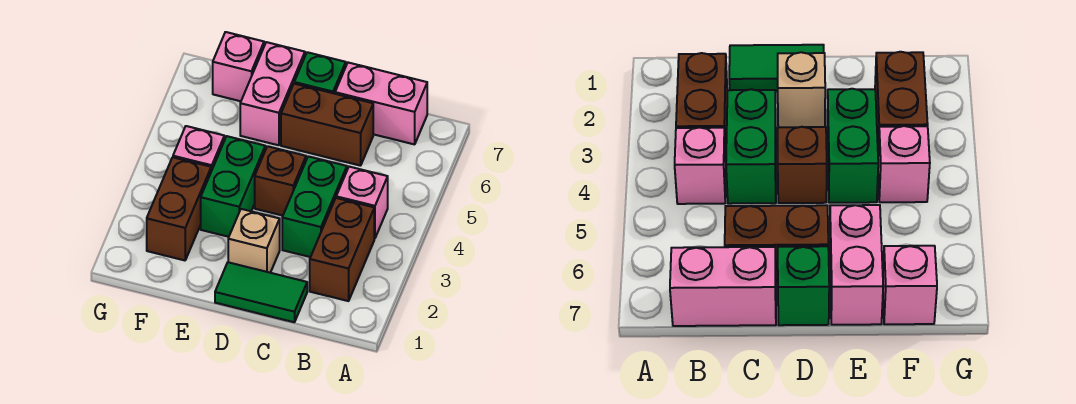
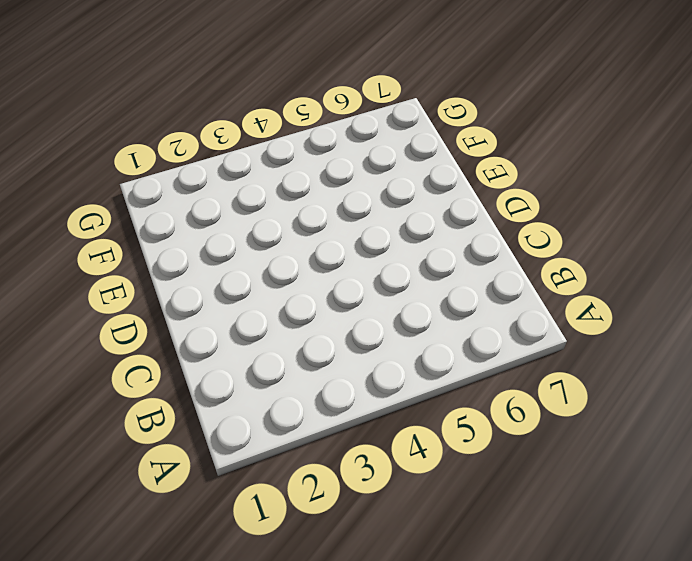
none -> brown brick B2:B3 level 1
none -> pink brick B4 level 1
none -> pink brick B7:C7 level 1

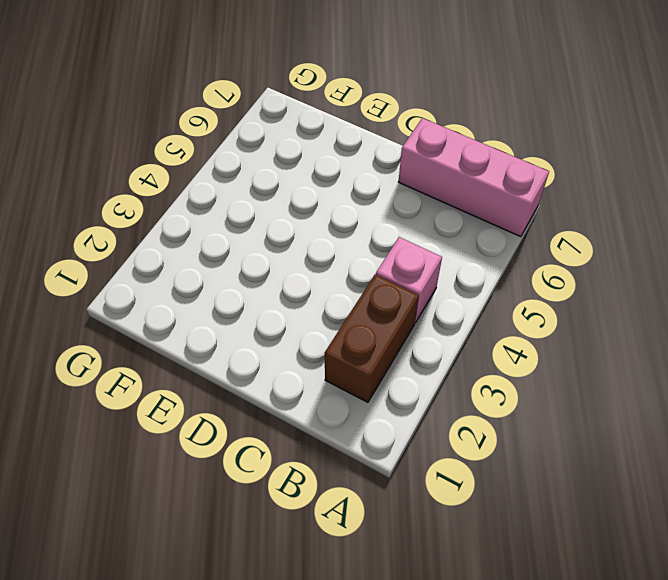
pink brick A7:C7 level 1 -> pink brick B7:C7 level 1
none -> green tile C1:D1 level 1
none -> green brick C3:C4 level 1
none -> brown brick C6:D6 level 1

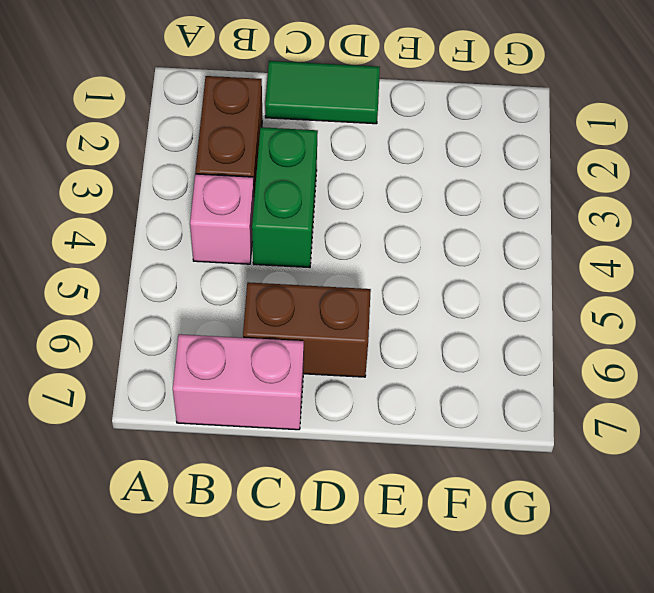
none -> tan brick D2 level 1
none -> brown brick D4 level 1
none -> green brick D7 level 1

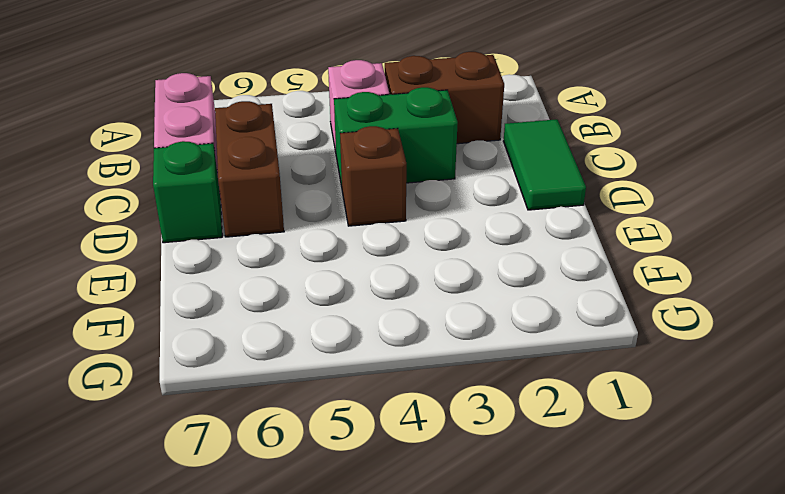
none -> tan brick D2 level 1
none -> green brick E3:E4 level 1
none -> pink brick E6:E7 level 1

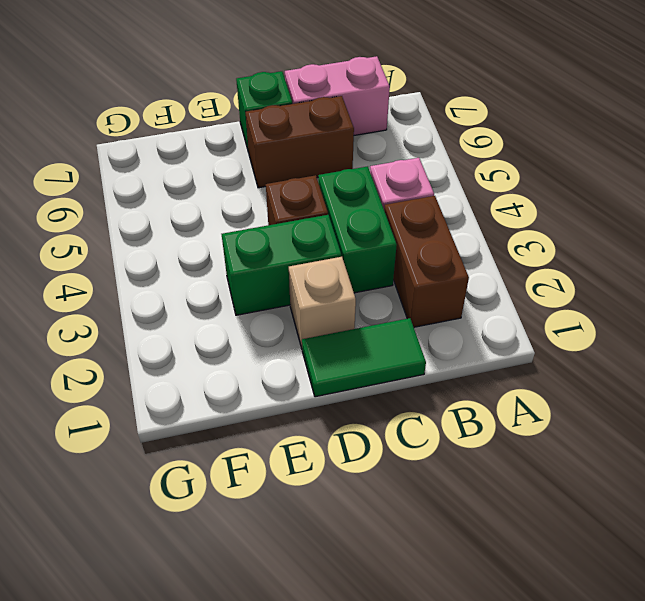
green brick D3:E3 level 1 -> green brick E3:E4 level 1
none -> pink brick E6:E7 level 1
none -> brown brick F2:F3 level 1
none -> pink brick F4 level 1

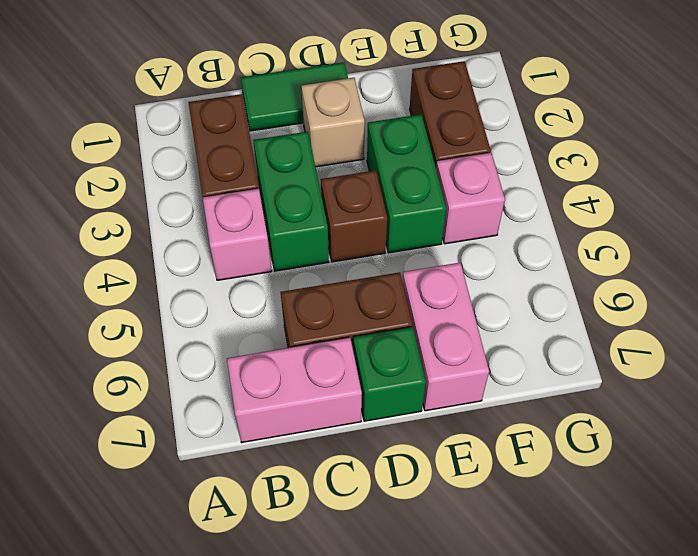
none -> pink brick F7 level 1

